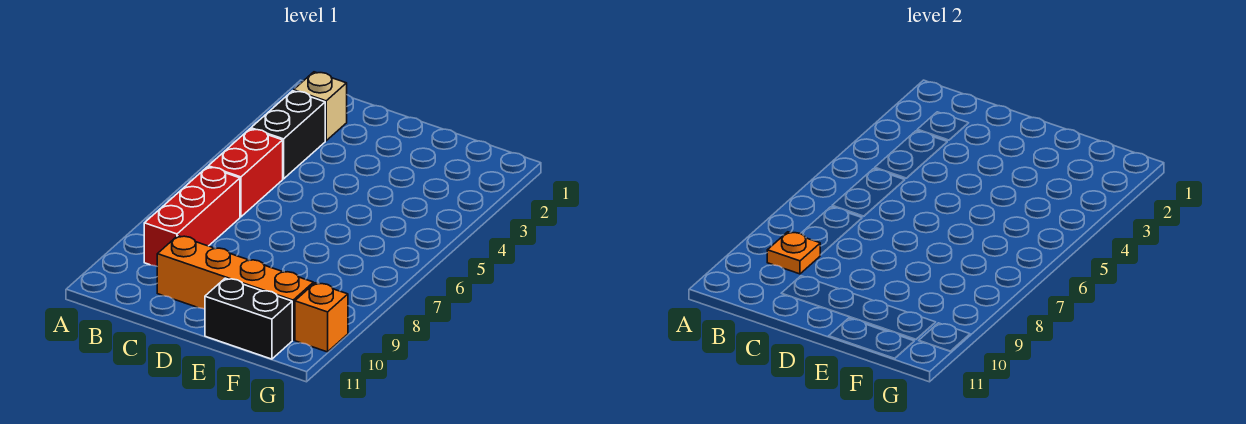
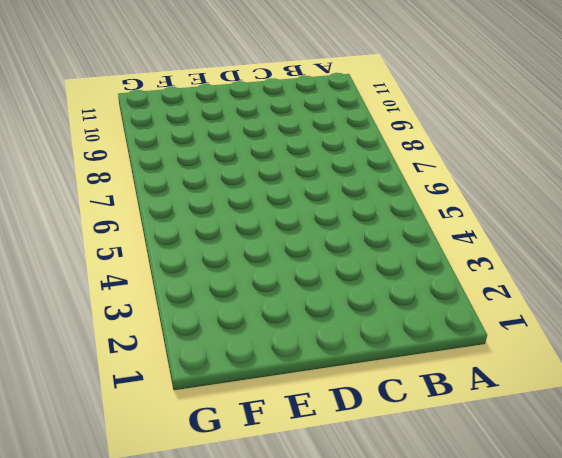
none -> tan brick B2 level 1
none -> black brick B3:B4 level 1

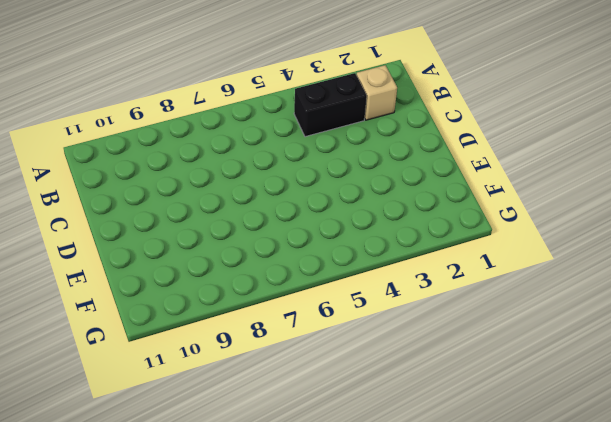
none -> red brick B5:B6 level 1
none -> red brick B7:B9 level 1

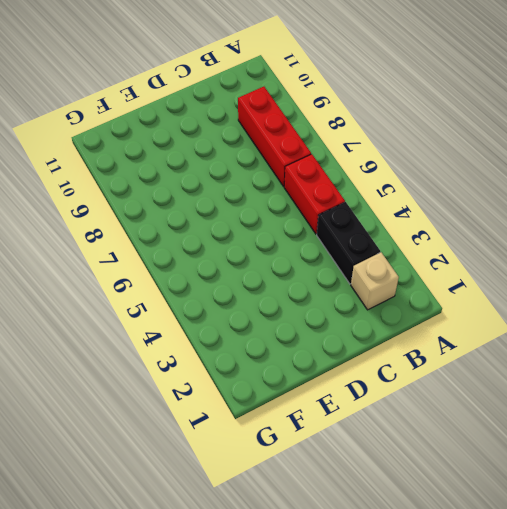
none -> orange brick C10:F10 level 1
none -> black brick E11:F11 level 1

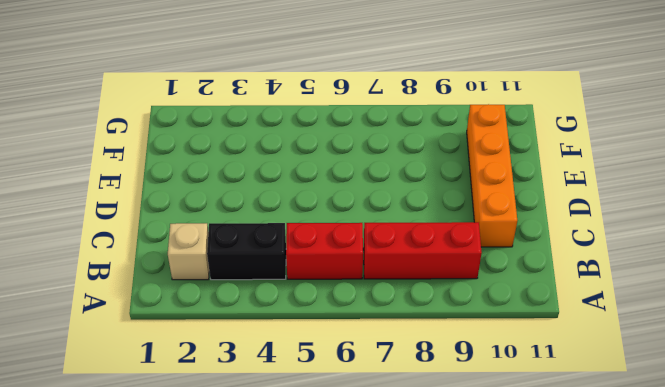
none -> black brick E11:F11 level 1
none -> orange brick G10 level 1

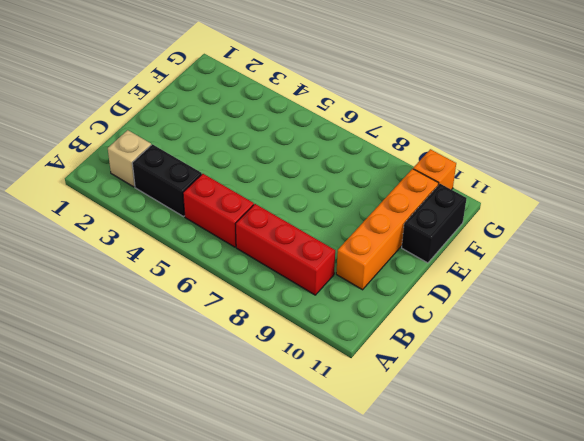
none -> orange plate B9 level 2

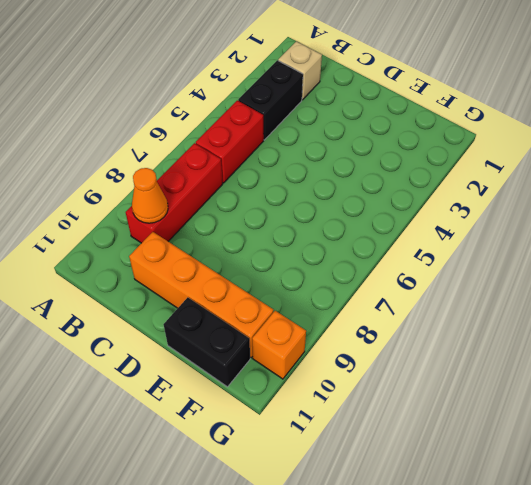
orange cone B9 level 2 -> orange plate B9 level 2

